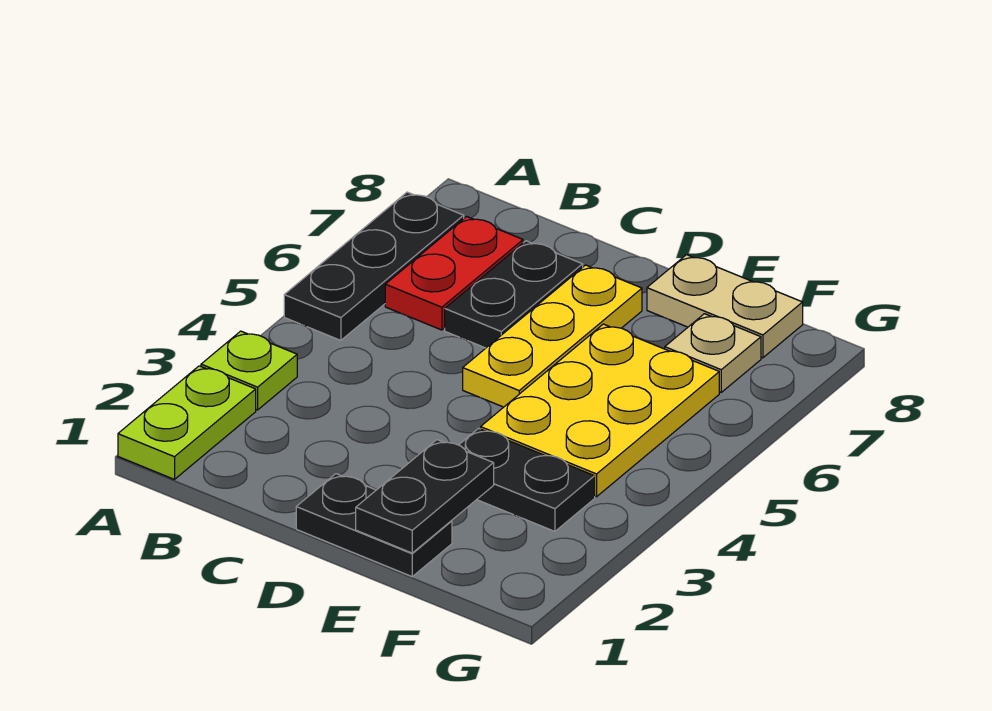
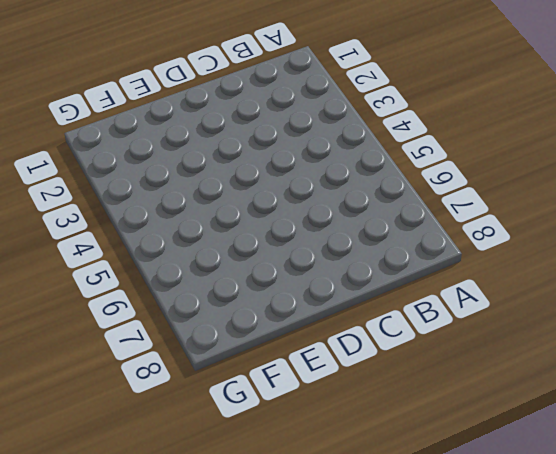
none -> lime plate A1:A2 level 1
none -> lime plate A3 level 1
none -> black plate A5:A7 level 1

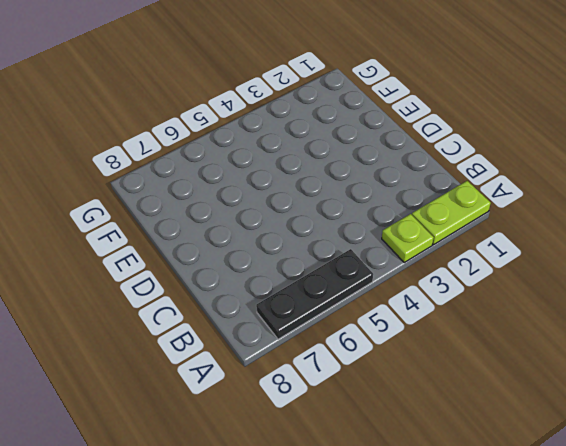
none -> red plate B6:B7 level 1
none -> black plate C6:C7 level 1
none -> black plate D1:E1 level 1

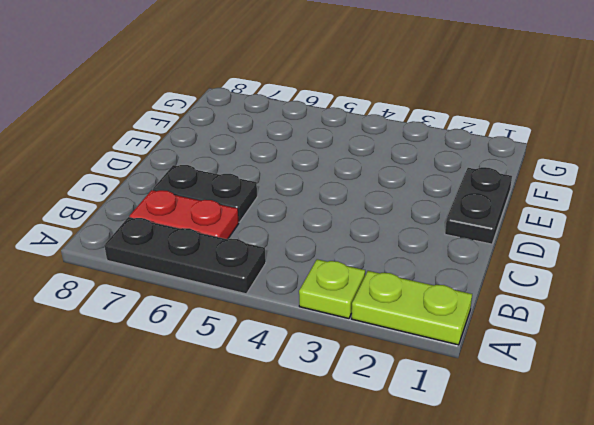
none -> yellow plate D5:D7 level 1
none -> black plate E3:F3 level 1
none -> yellow plate E4:F6 level 1

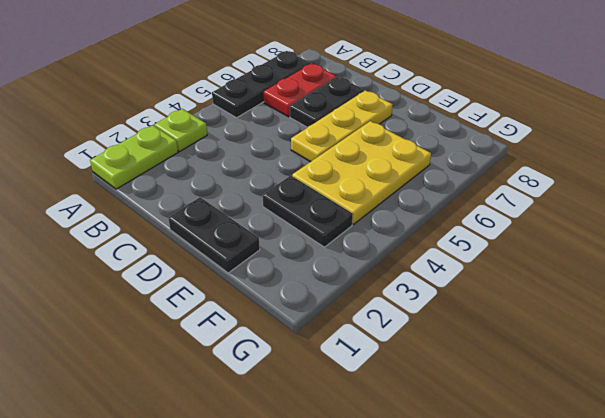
none -> tan plate E8:F8 level 1
none -> tan plate F7 level 1
none -> black plate E1:E2 level 2

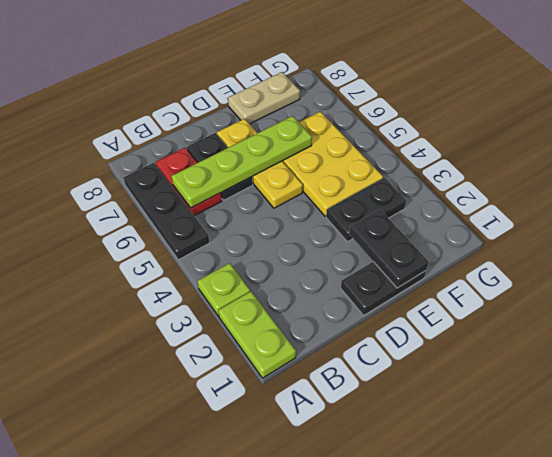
lime plate B6:E6 level 2 -> none
none -> tan plate F7 level 1

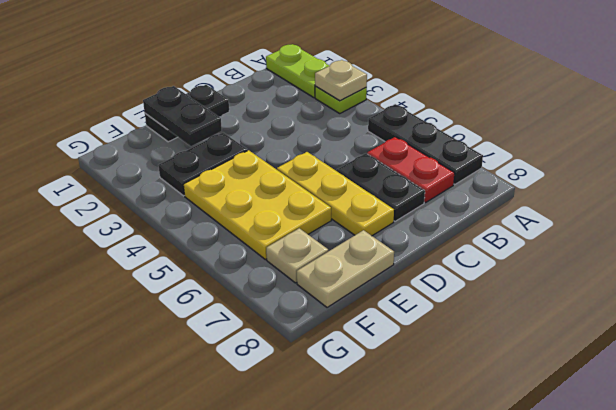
tan plate A3 level 2 -> none

